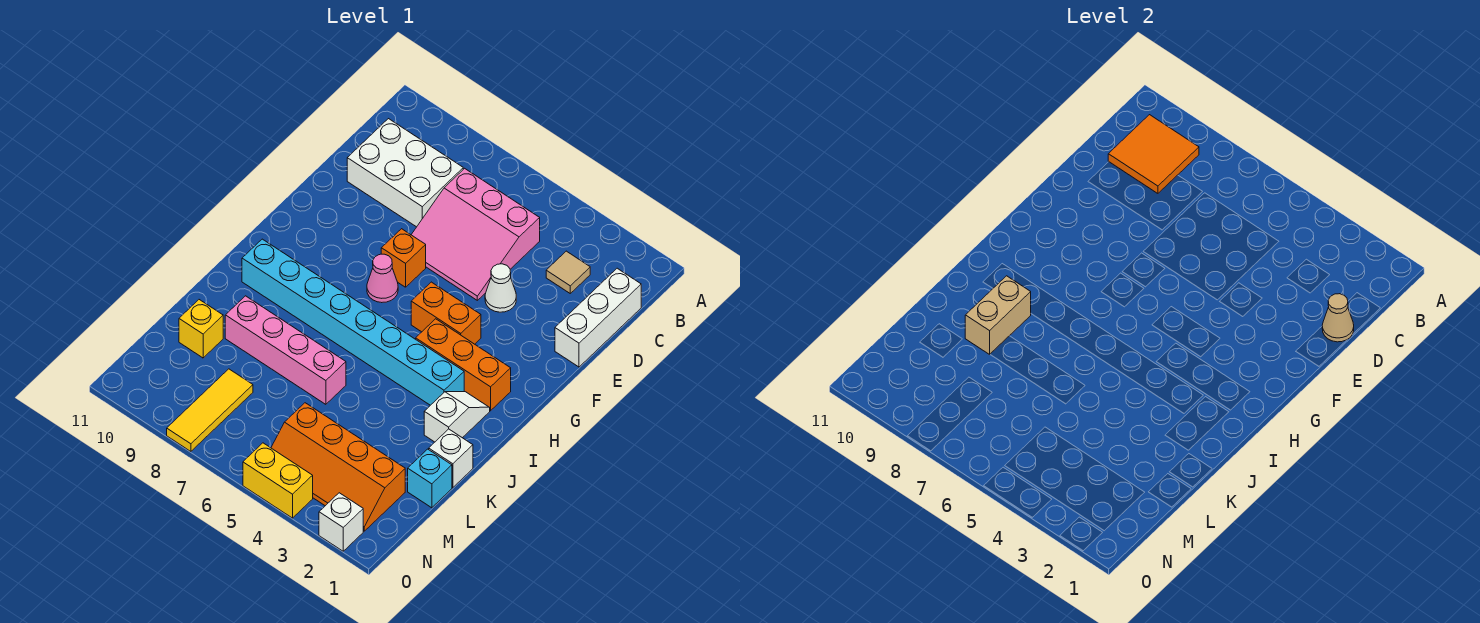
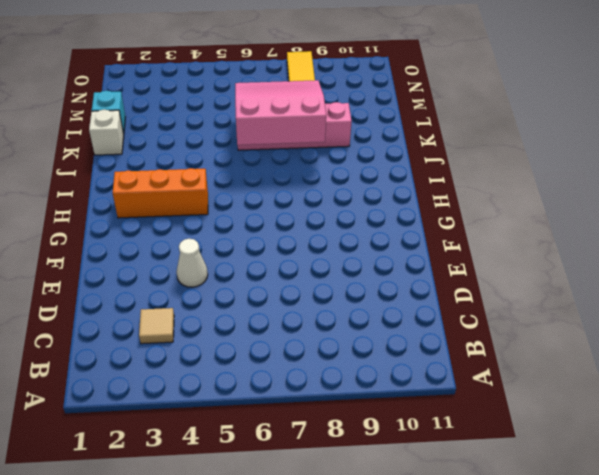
pink slope J6:L8 level 2 top J -> pink slope C5:E7 level 1 top C
none -> white brick C1:E1 level 1
none -> white brick C8:D10 level 1
none -> orange brick F7 level 1

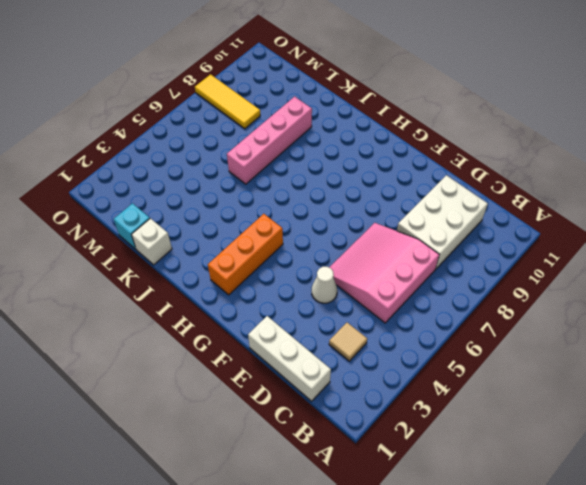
none -> orange brick F7 level 1
none -> orange brick G4:G5 level 1
none -> pink cone G7 level 1

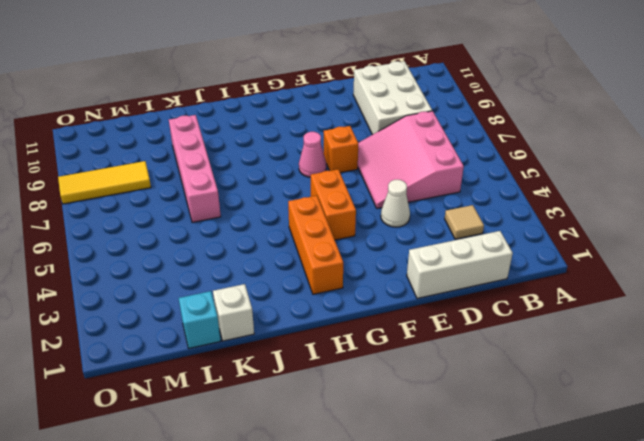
none -> white slope I2:J2 level 1 top J
none -> cyan brick I3:I10 level 1
none -> yellow brick L10 level 1

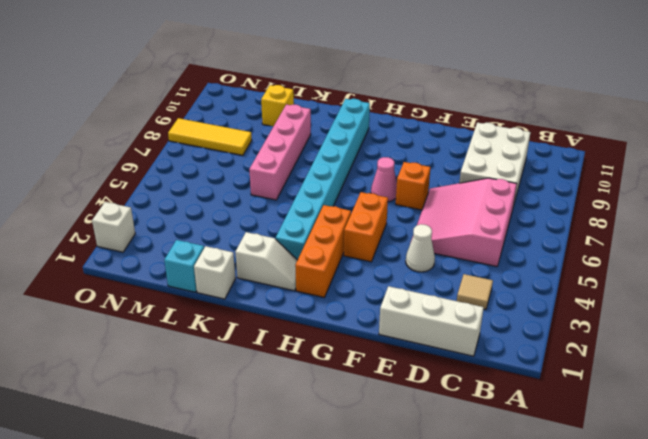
none -> orange slope M2:N5 level 1 top M
none -> yellow brick O4:O5 level 1
none -> orange tile B9:C10 level 2

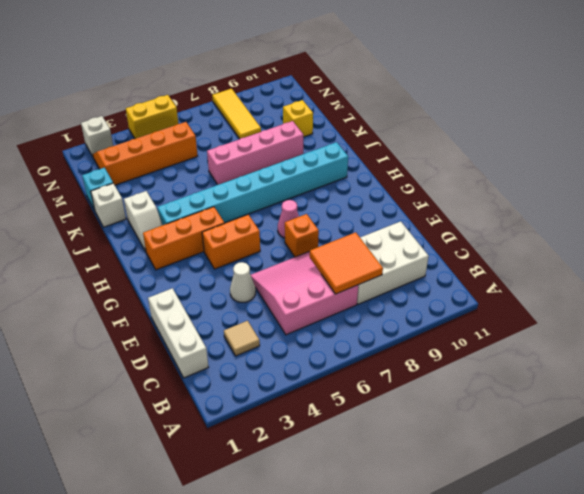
orange tile C7:D8 level 2 -> orange tile B9:C10 level 2
none -> tan cone D1 level 2
none -> tan brick J9:K9 level 2

